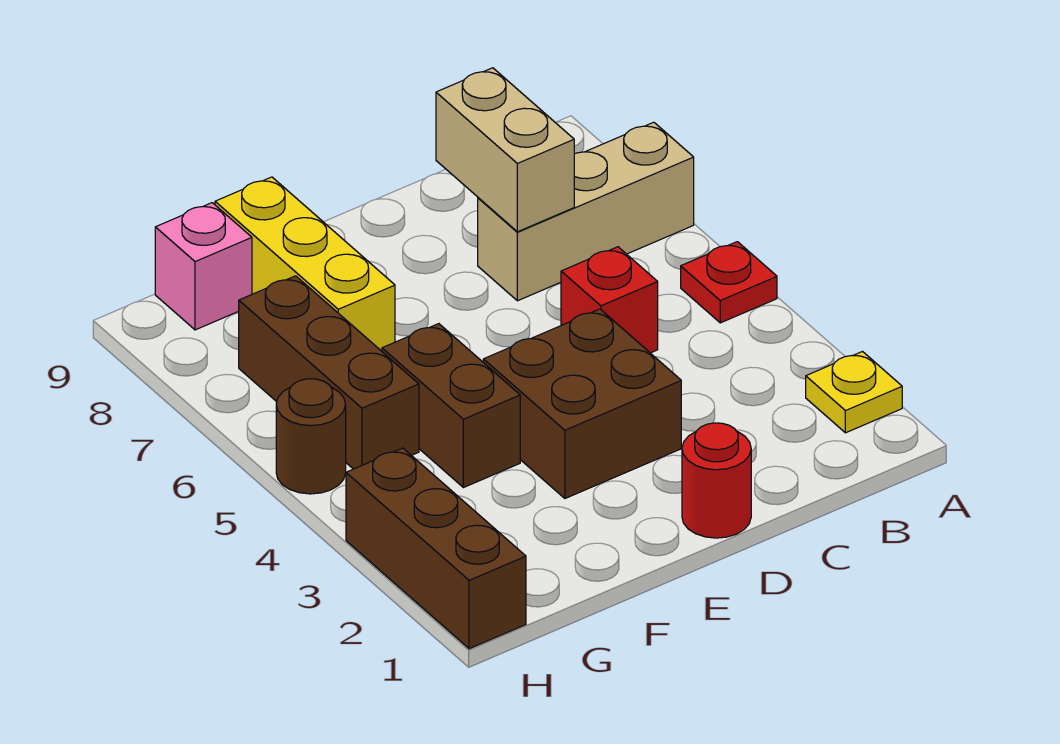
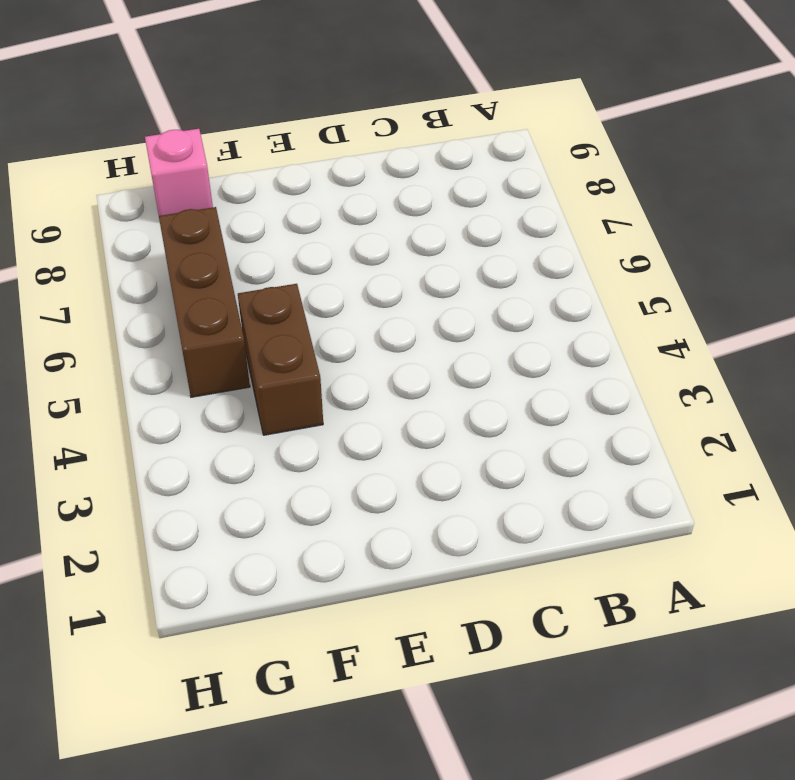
none -> yellow plate A2 level 1
none -> red plate A5 level 1
none -> tan brick A7:C7 level 1

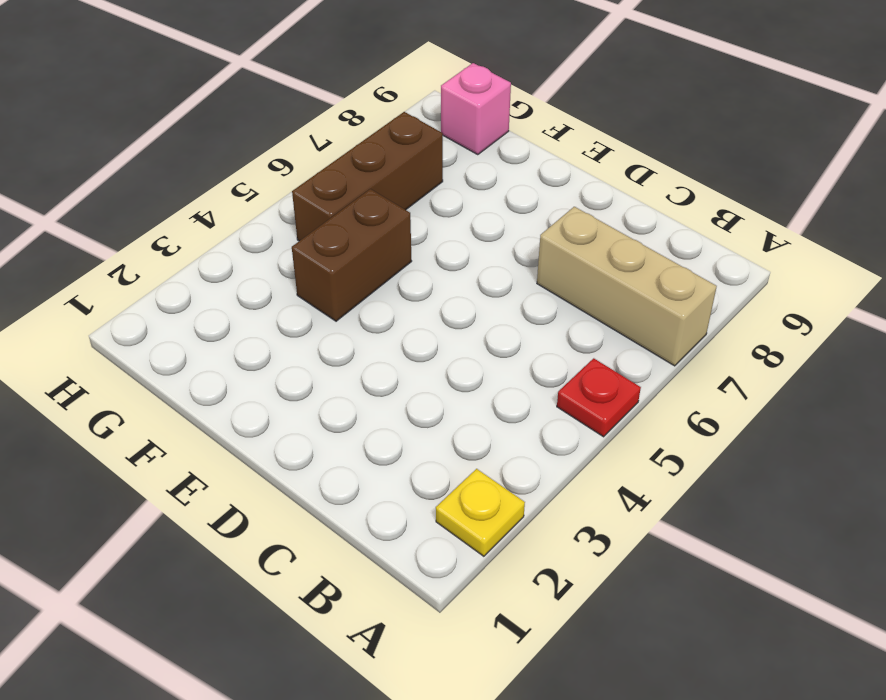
none -> red brick C5 level 1
none -> red round brick D1 level 1
none -> brown brick D3:E4 level 1

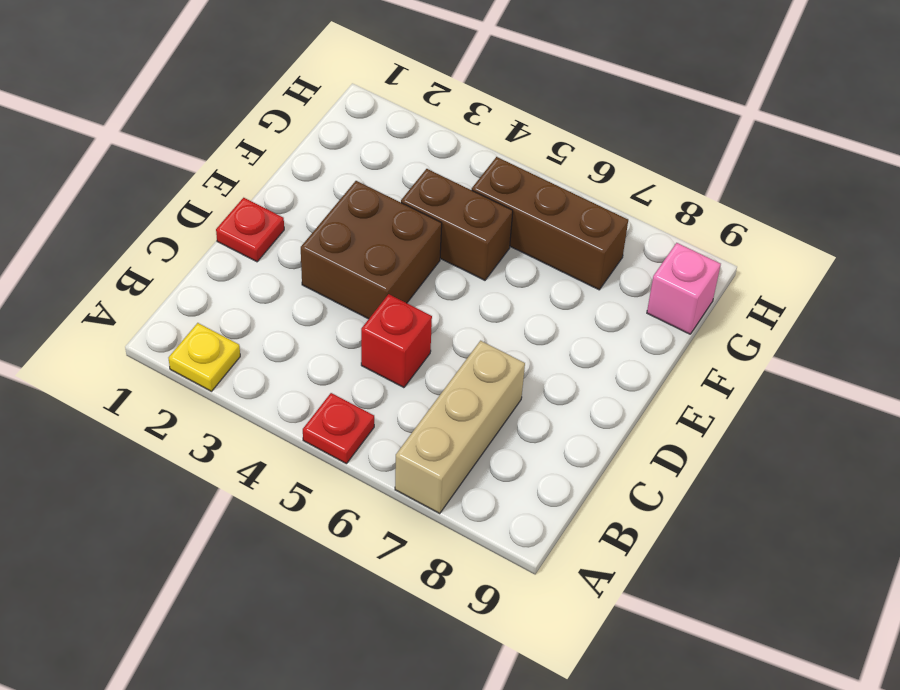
red plate D1 level 1 -> red round brick D1 level 1
none -> yellow brick F7:F9 level 1
none -> brown brick H1:H3 level 1
none -> brown round brick H5 level 1

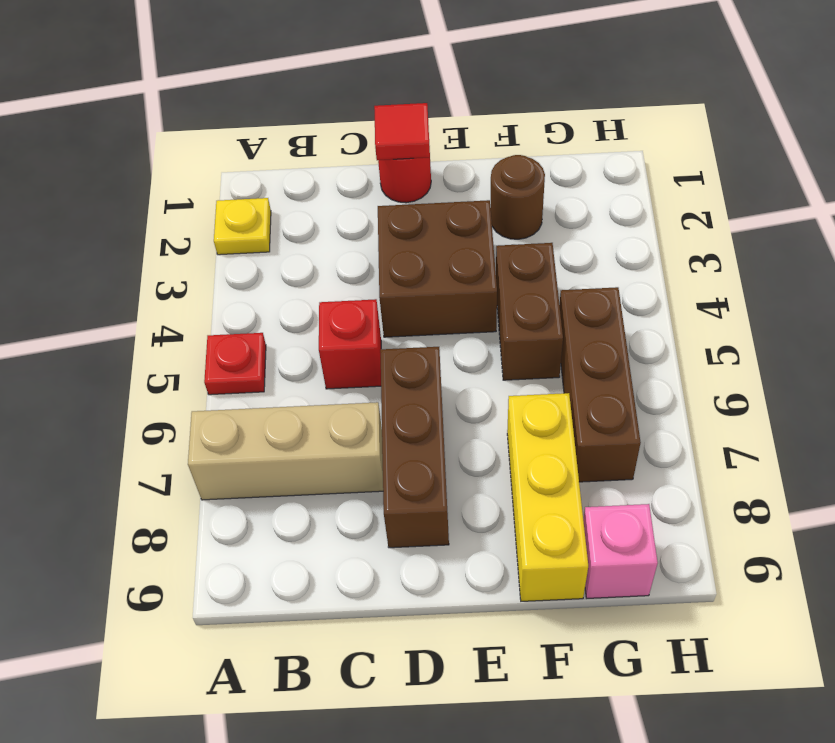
red tile D1 level 2 -> none
brown brick D6:D8 level 1 -> brown brick H1:H3 level 1
brown round brick F2 level 1 -> brown round brick H5 level 1
none -> tan brick C7:C8 level 2

